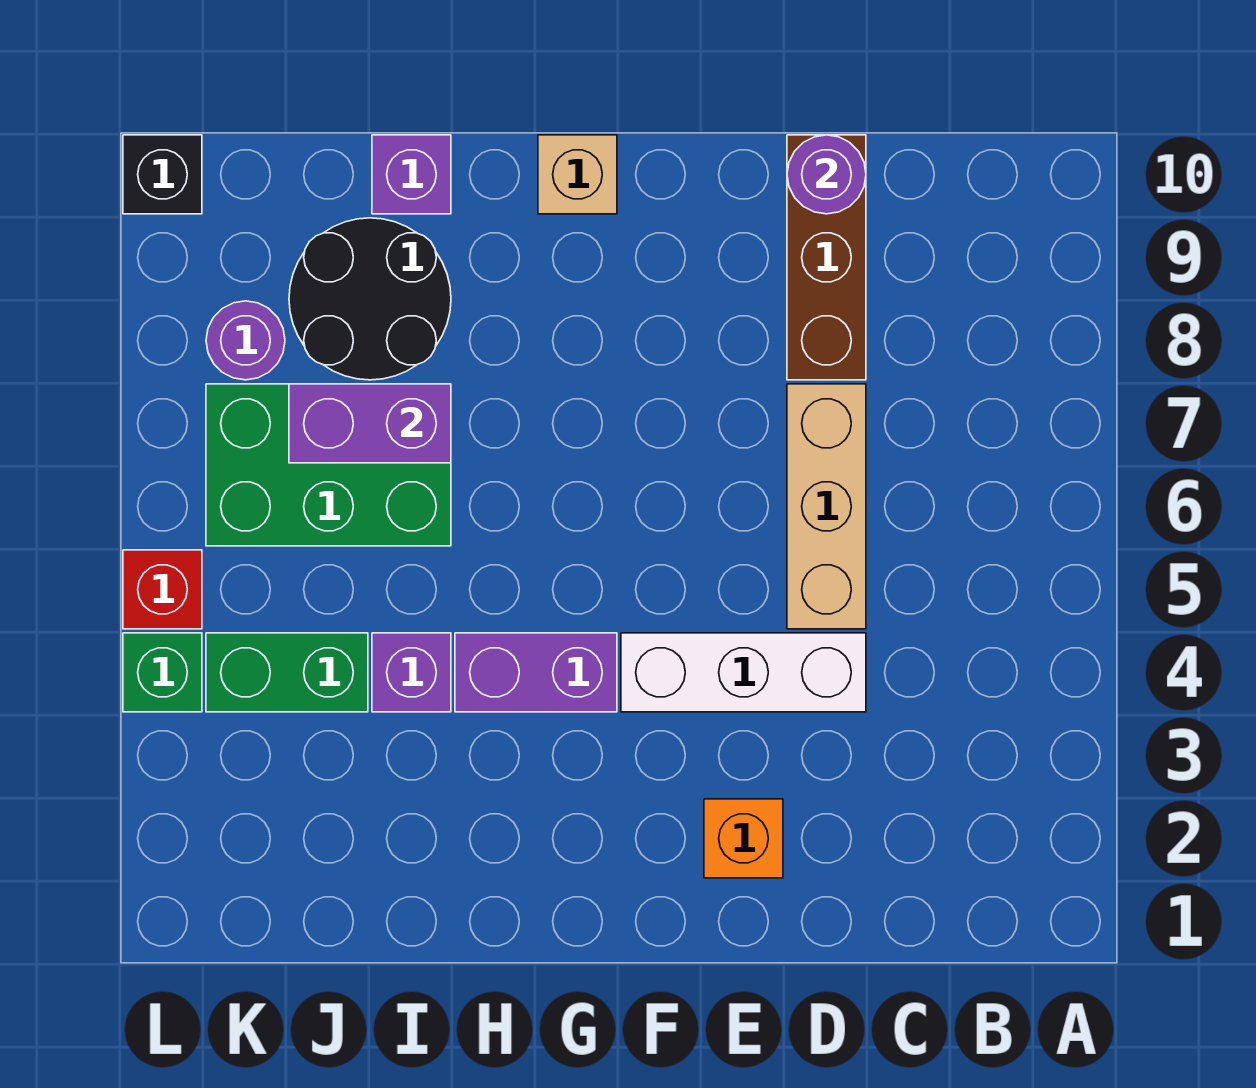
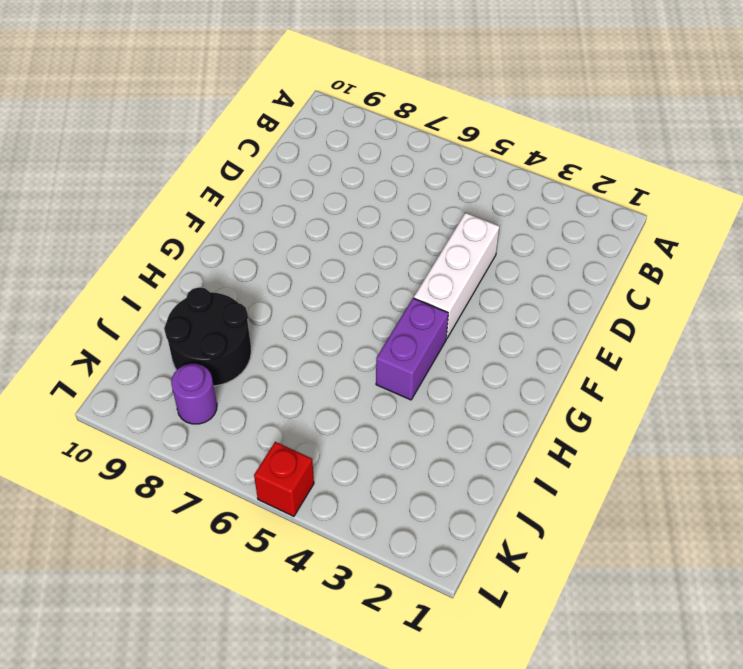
none -> tan brick D5:D7 level 1
none -> brown brick D8:D10 level 1
none -> orange brick E2 level 1

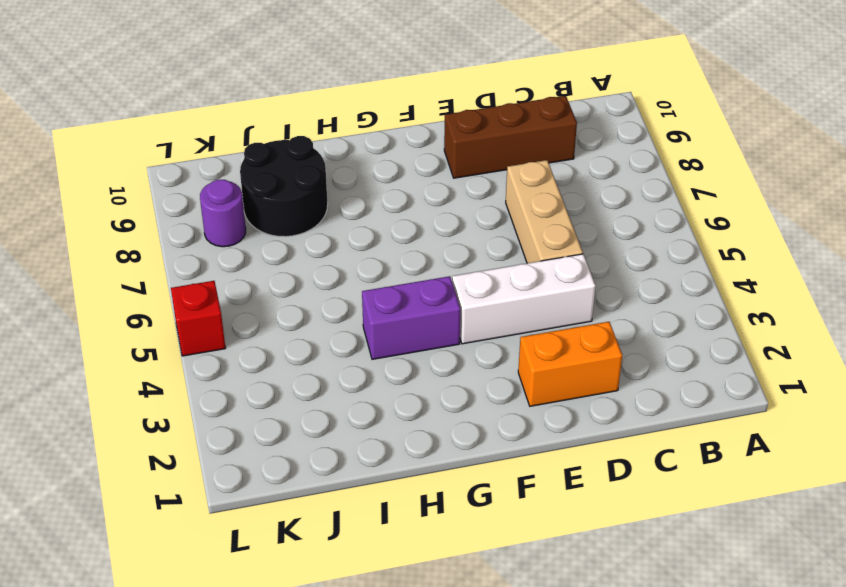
brown brick C9:E9 level 1 -> brown brick D8:D10 level 1
orange brick D2:E2 level 1 -> orange brick E2 level 1
none -> tan brick G10 level 1
none -> purple brick I4 level 1
none -> green brick I6:K7 level 1

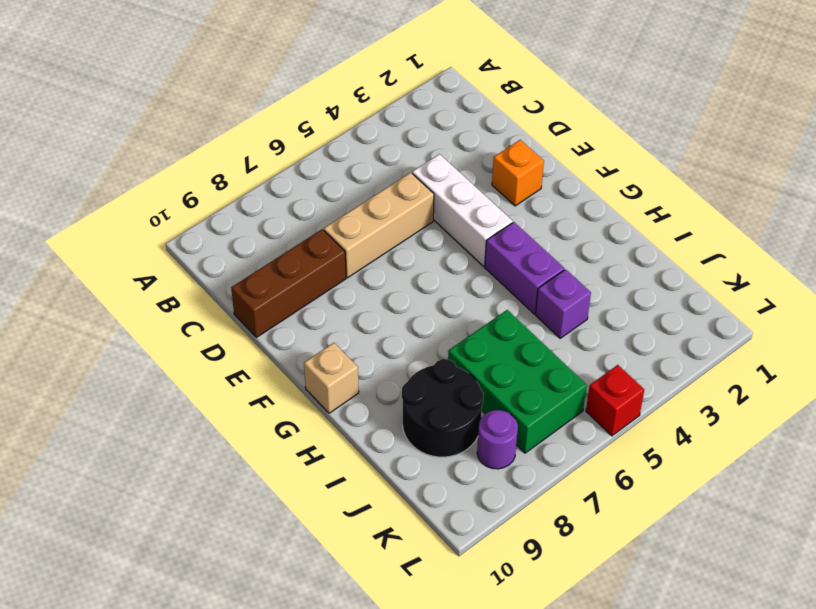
none -> purple brick I10 level 1
none -> green brick J4:K4 level 1
none -> green brick L4 level 1

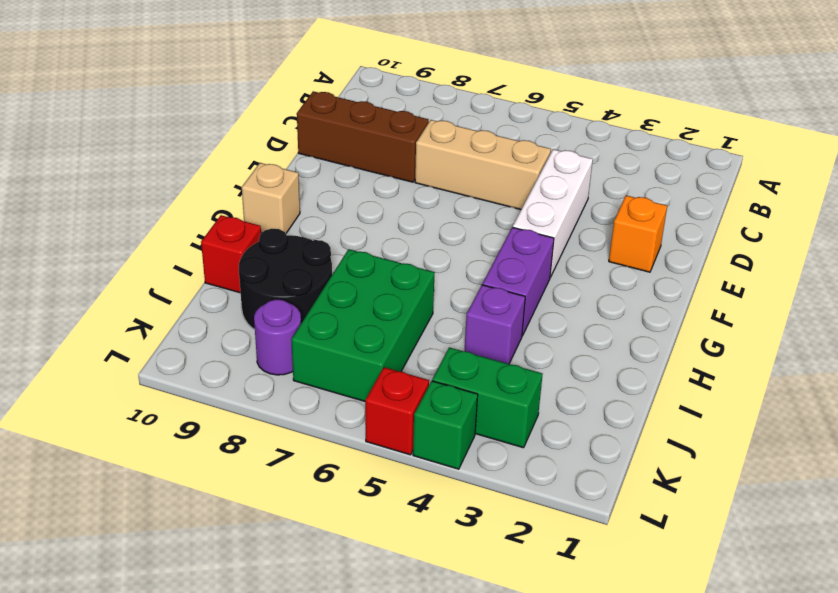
red brick I10 level 1 -> purple brick I10 level 1
green brick K3:K4 level 1 -> green brick J4:K4 level 1
none -> black brick L10 level 1
none -> purple round brick D10 level 2
none -> purple brick I7:J7 level 2

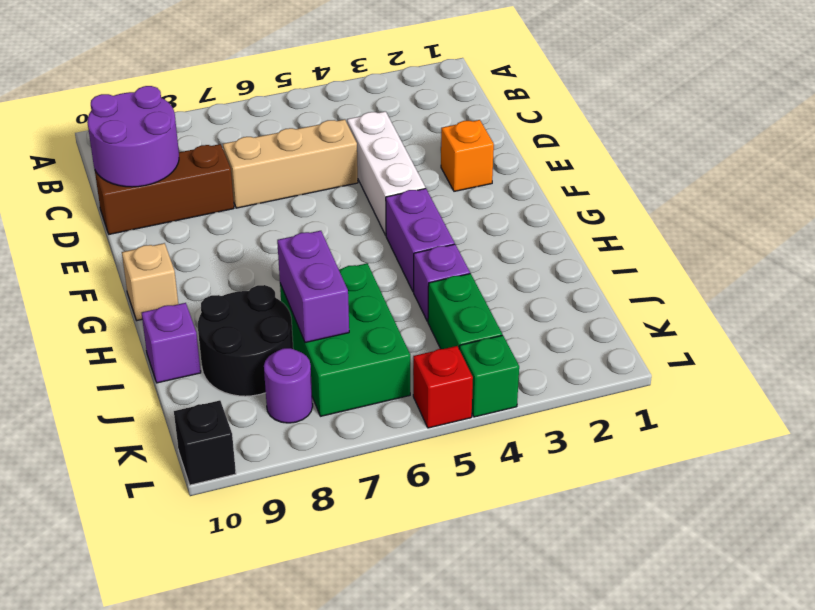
purple round brick C9:D10 level 2 -> purple round brick D10 level 2

